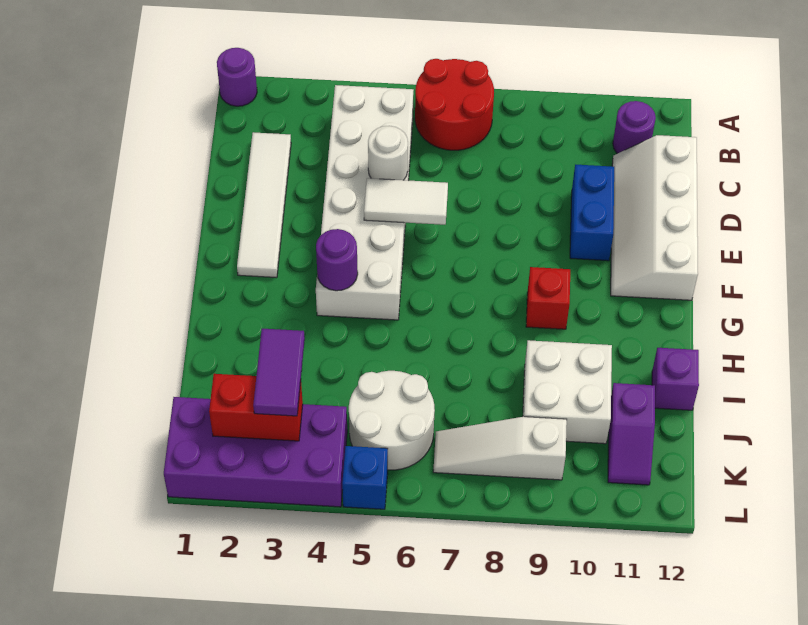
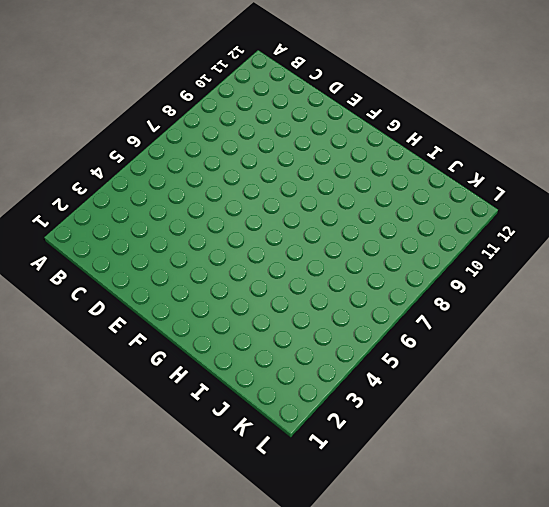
none -> purple round brick A1 level 1
none -> red round brick A6:B7 level 1
none -> white brick B4:G5 level 1

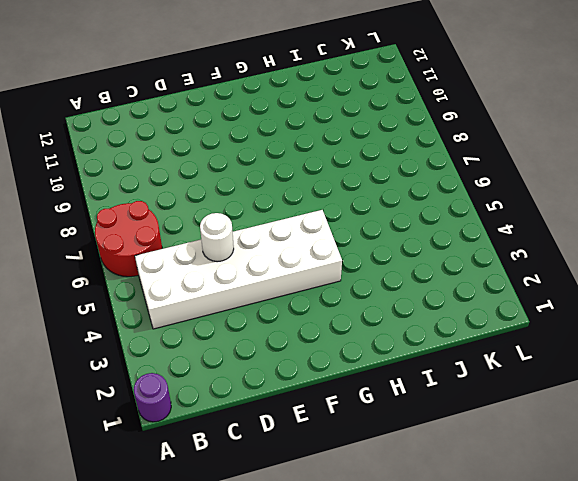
none -> purple round brick B11 level 1
none -> white tile C2:F2 level 1
none -> white slope C11:F12 level 1 top 12

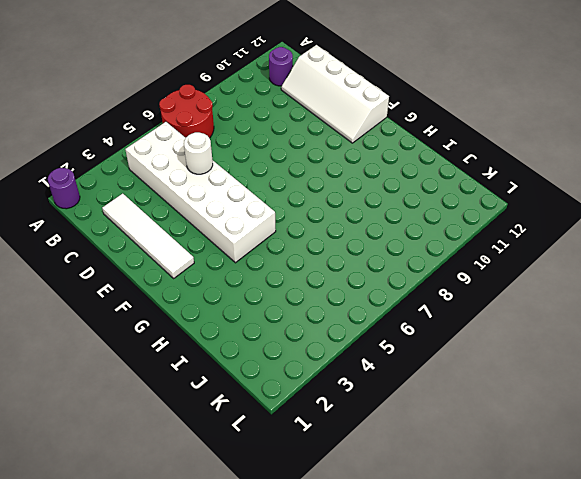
none -> blue brick D10:E10 level 1
none -> red brick G9 level 1
none -> white brick I9:J10 level 1

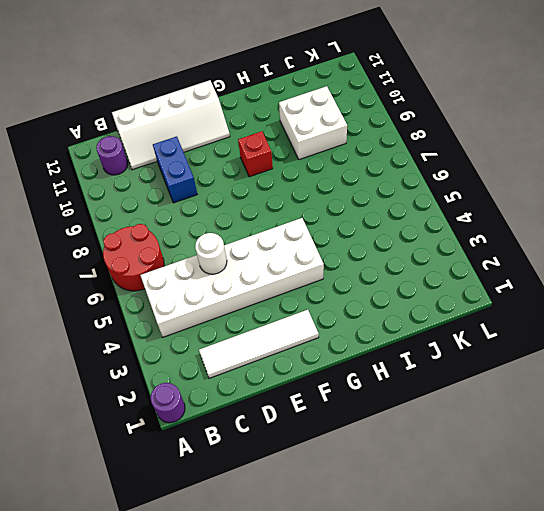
blue brick D9:D10 level 1 -> blue brick D10:E10 level 1
none -> purple brick I12 level 1
none -> white round brick J5:K6 level 1
none -> purple slope J11:K11 level 1 top J

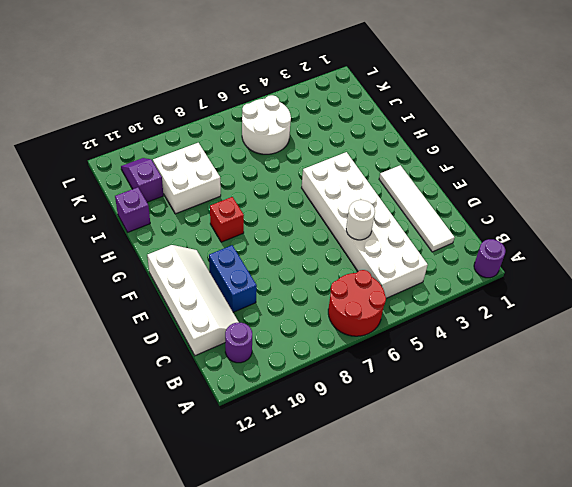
none -> purple brick K1:L4 level 1
none -> white slope K7:K9 level 1 top 9
none -> blue brick L5 level 1

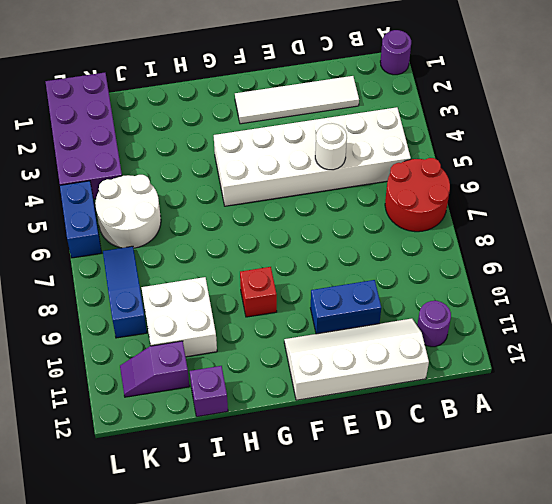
blue slope K7:K9 level 1 top 9 -> white slope K7:K9 level 1 top 9
blue brick L5:L6 level 1 -> blue brick L5 level 1
none -> white tile E5:E6 level 2
none -> purple round brick G4 level 2
none -> red brick K2:K3 level 2

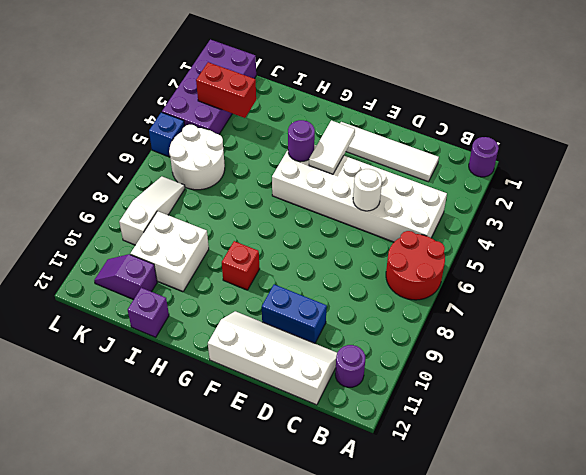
white tile F3:F4 level 2 -> white tile E5:E6 level 2
red brick J3:K3 level 2 -> red brick K2:K3 level 2
none -> purple tile J3:K3 level 3

